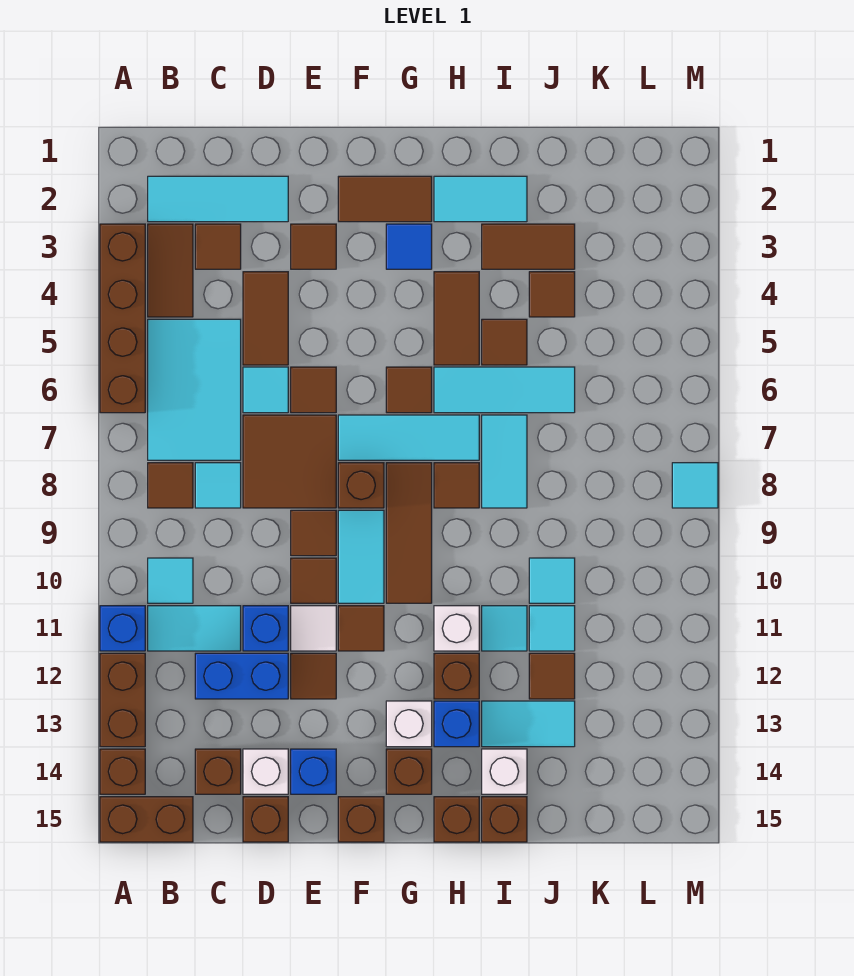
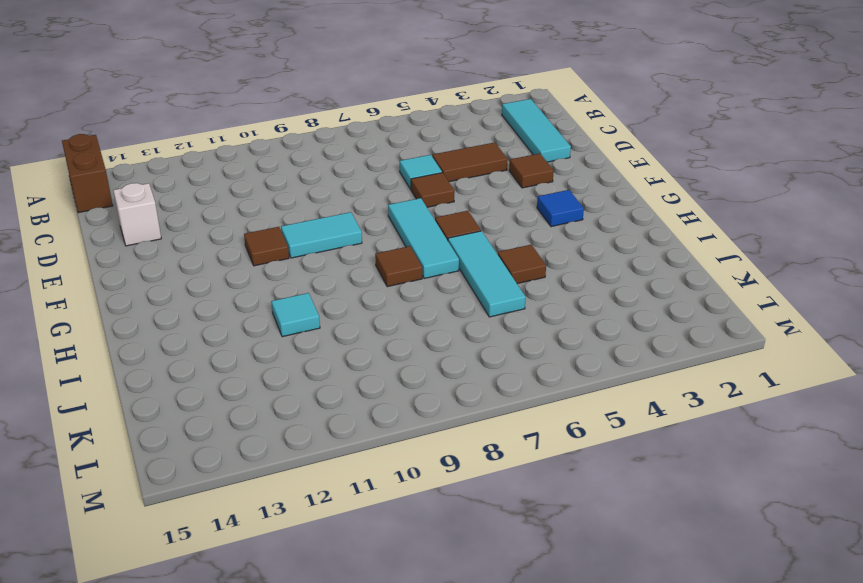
none -> brown brick A3:A6 level 1
none -> blue brick A11 level 1
none -> brown brick A12:A13 level 1
none -> brown brick A14 level 1

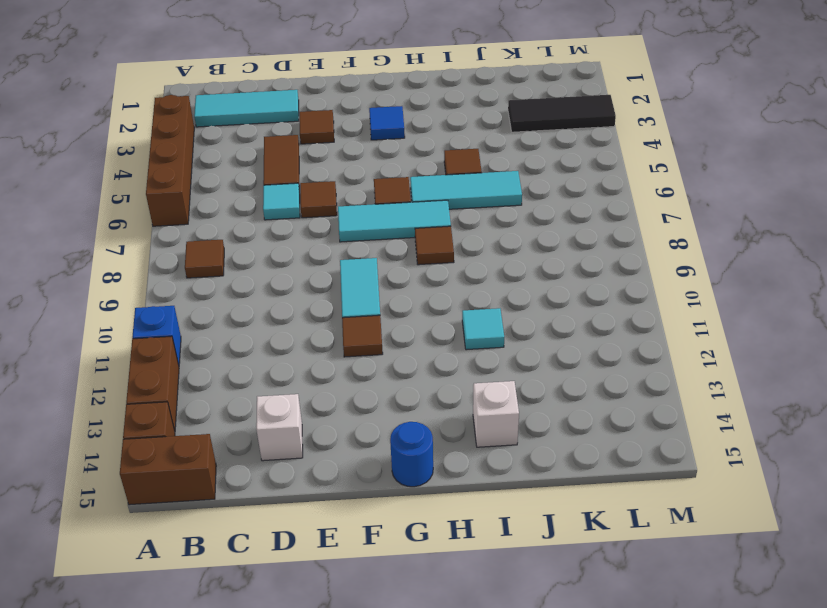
blue round brick G15 level 1 -> none
black tile K3:M3 level 1 -> none
none -> brown tile B3:B4 level 1
none -> cyan tile B5:C7 level 1
none -> cyan tile B10 level 1
none -> cyan tile B11:C11 level 1

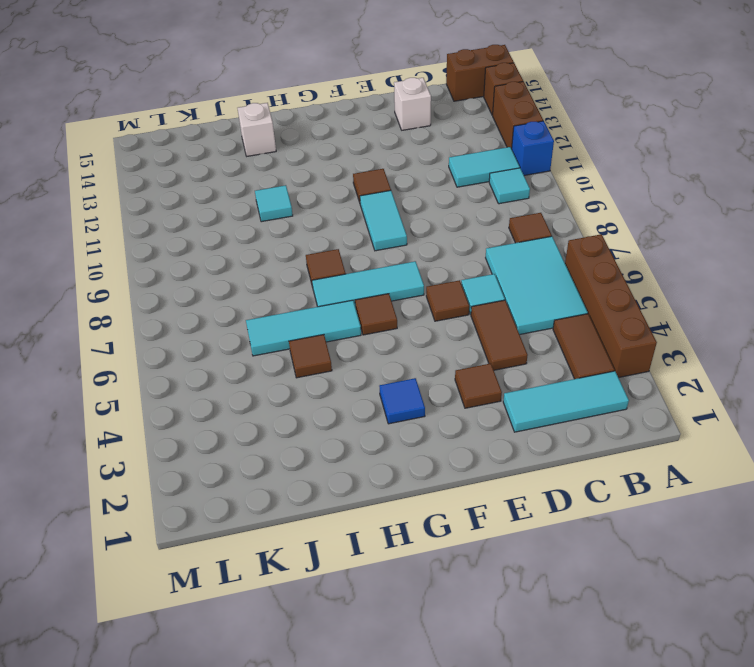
none -> brown tile C3 level 1
none -> cyan tile C8 level 1
none -> blue brick C12:D12 level 1
none -> brown brick C14 level 1

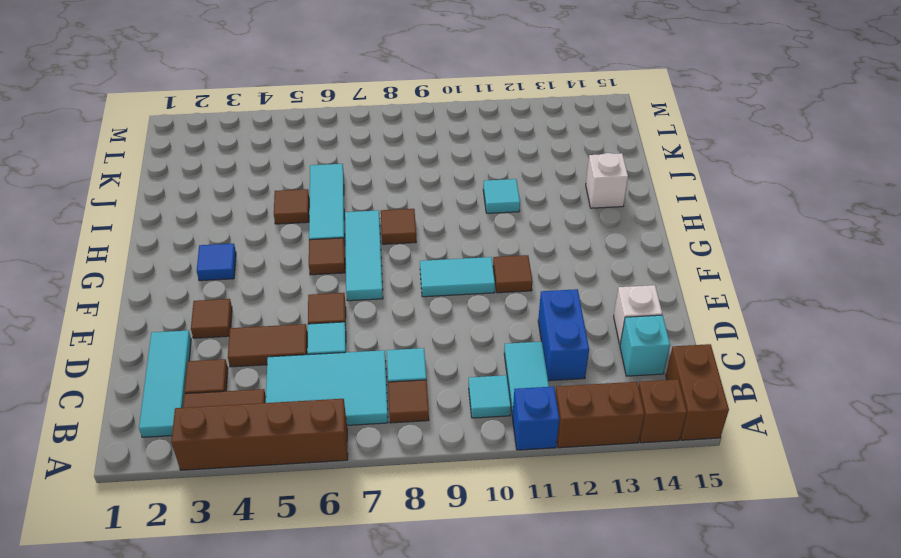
cyan brick C14 level 1 -> brown brick C14 level 1
none -> brown tile D7:E8 level 1
none -> blue brick D11 level 1
none -> brown brick D15 level 1
none -> brown tile E9 level 1

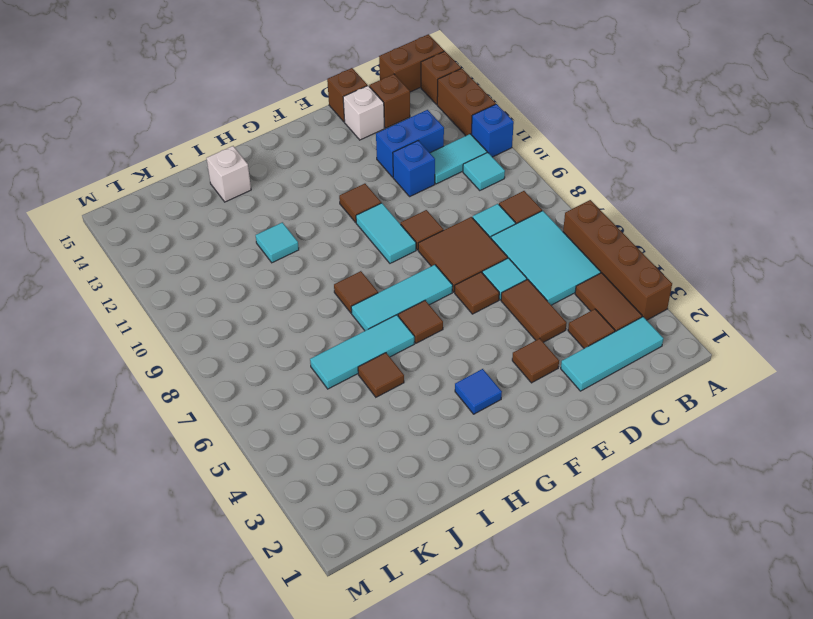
none -> brown tile E10 level 1
none -> white tile E11 level 1
none -> brown tile E12 level 1
none -> blue brick E14 level 1

